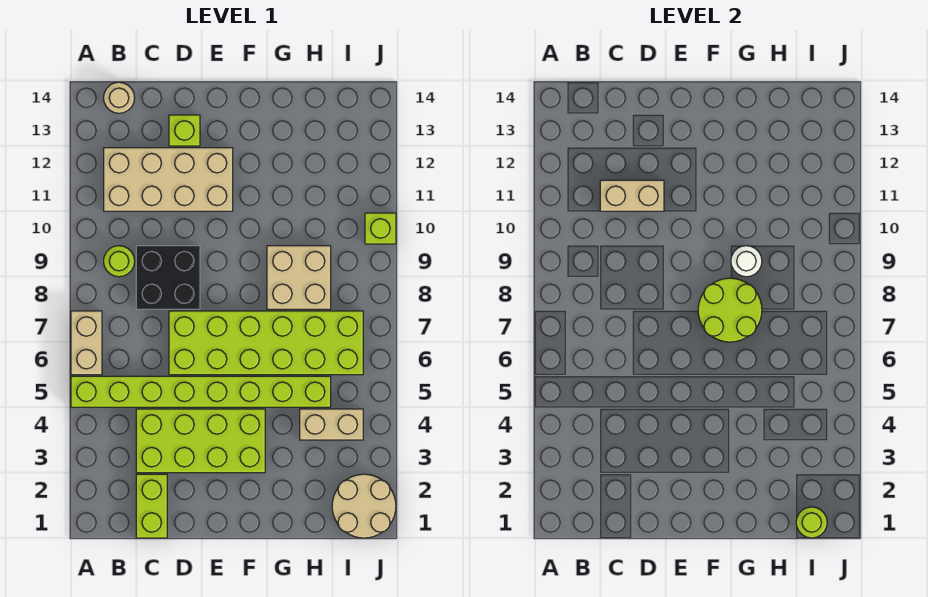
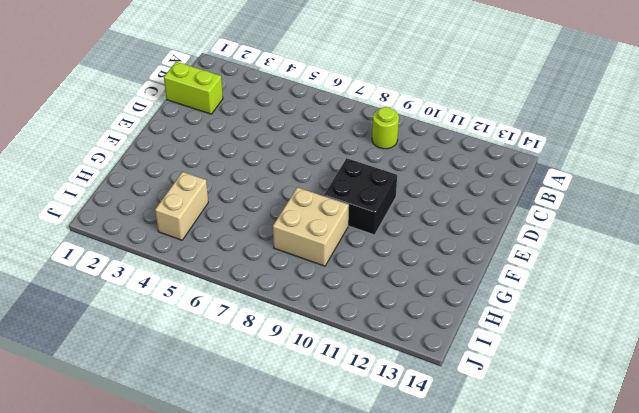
black brick E9:F10 level 1 -> black brick C8:D9 level 1
none -> lime brick A5:H5 level 1
none -> tan brick A6:A7 level 1
none -> tan brick B11:E12 level 1

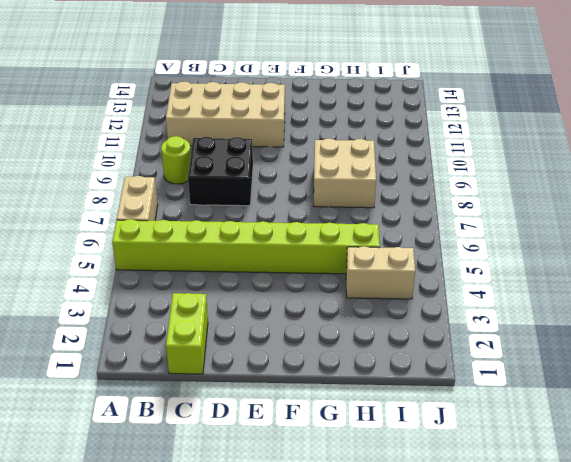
none -> tan round brick B14 level 1
none -> lime brick C3:F4 level 1
none -> lime brick D6:I7 level 1

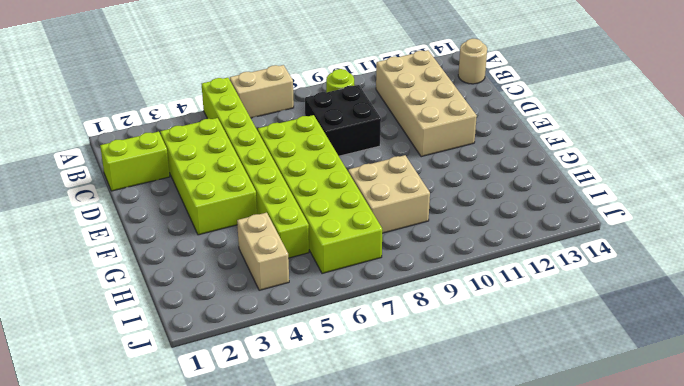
none -> lime brick D13 level 1
none -> tan round brick I1:J2 level 1
none -> lime brick J10 level 1

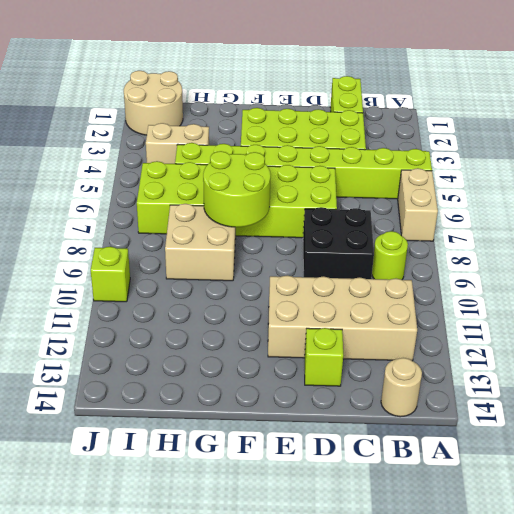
none -> tan brick C11:D11 level 2
none -> white round brick G9 level 2
none -> lime round brick I1 level 2

